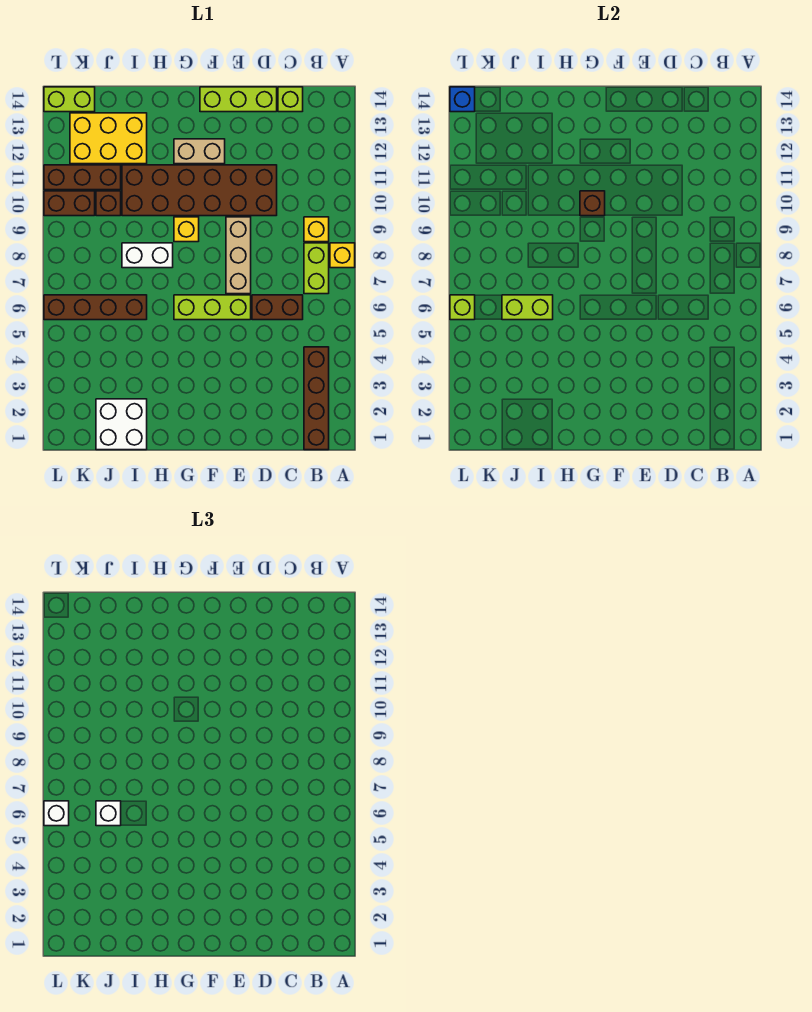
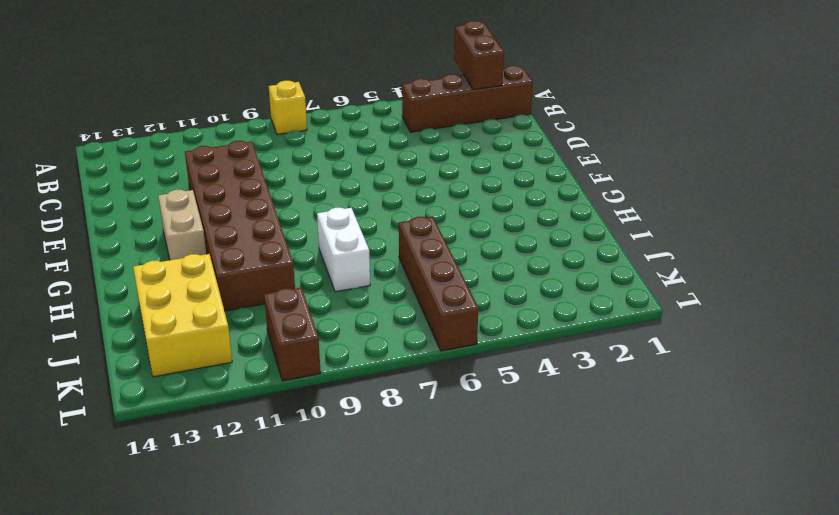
brown brick A2:B2 level 2 -> brown brick C6:D6 level 1
none -> lime brick B7:B8 level 1
none -> yellow brick B9 level 1
none -> lime brick C14 level 1

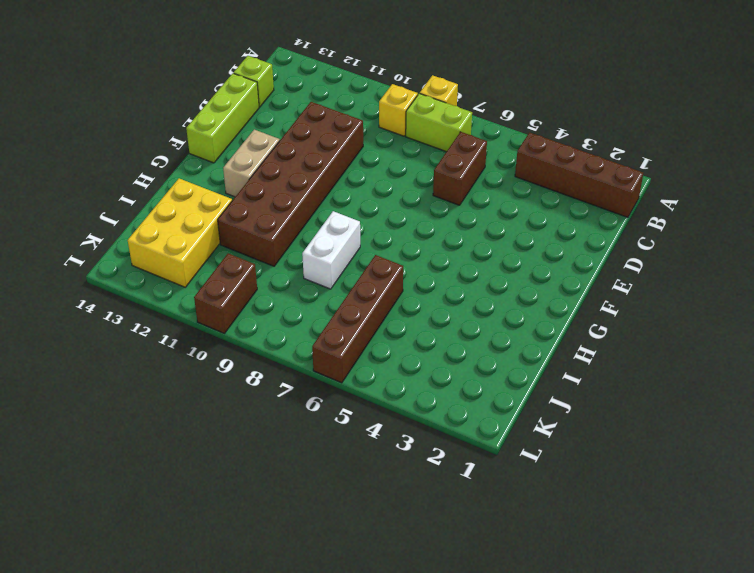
none -> lime brick E6:G6 level 1
none -> tan brick E7:E9 level 1
none -> yellow brick G9 level 1

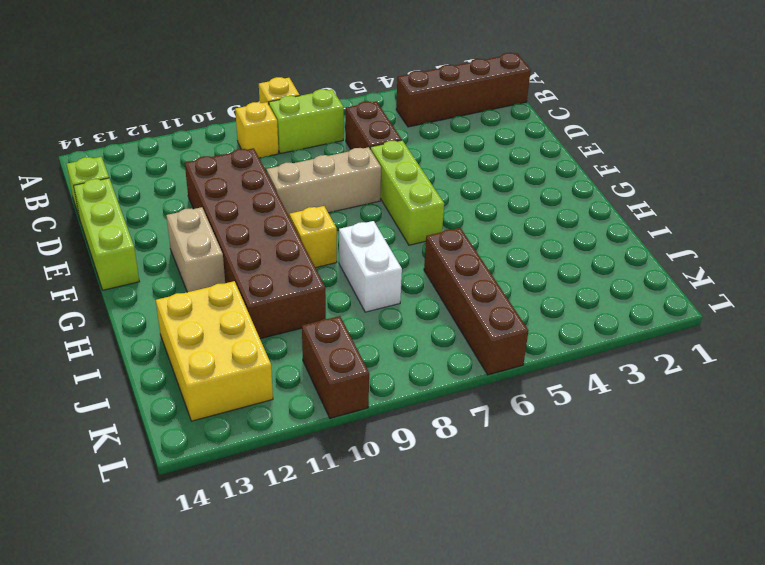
none -> white brick I1:J2 level 1
none -> brown brick J10 level 1
none -> brown brick J11:L11 level 1

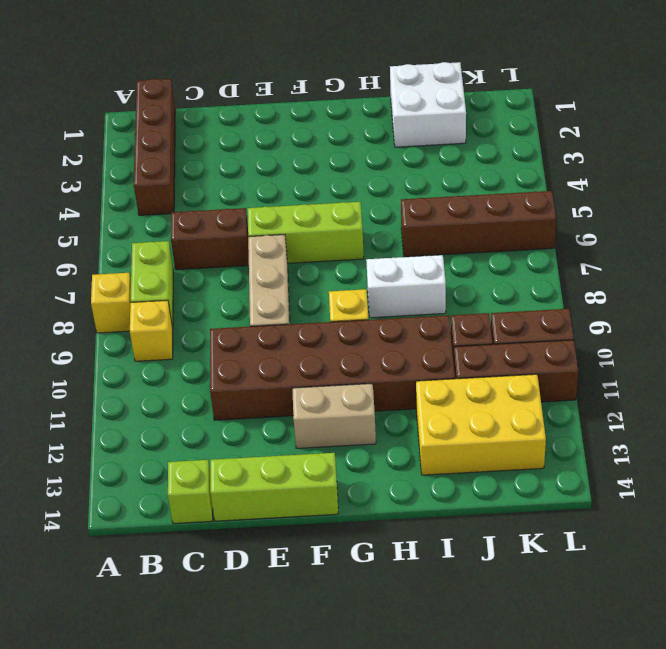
none -> lime brick K14:L14 level 1
none -> brown brick G10 level 2
none -> lime brick I6:J6 level 2

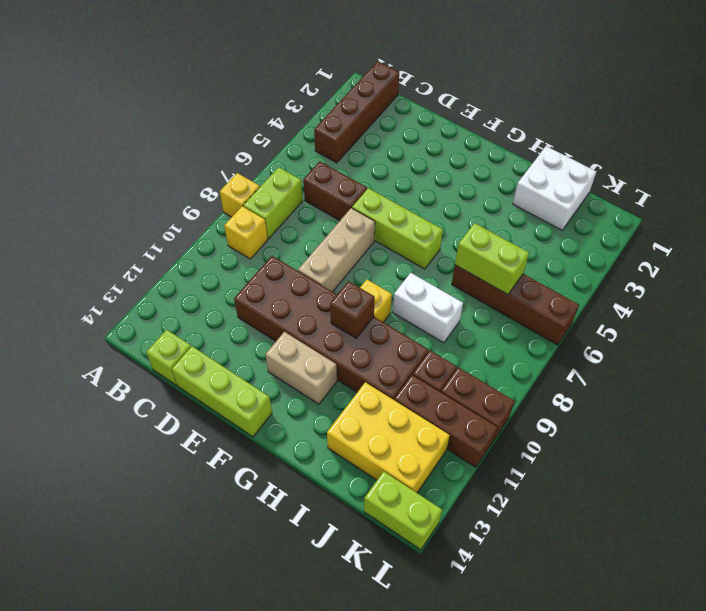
none -> lime brick L6 level 2
none -> blue brick L14 level 2
none -> white brick J6 level 3

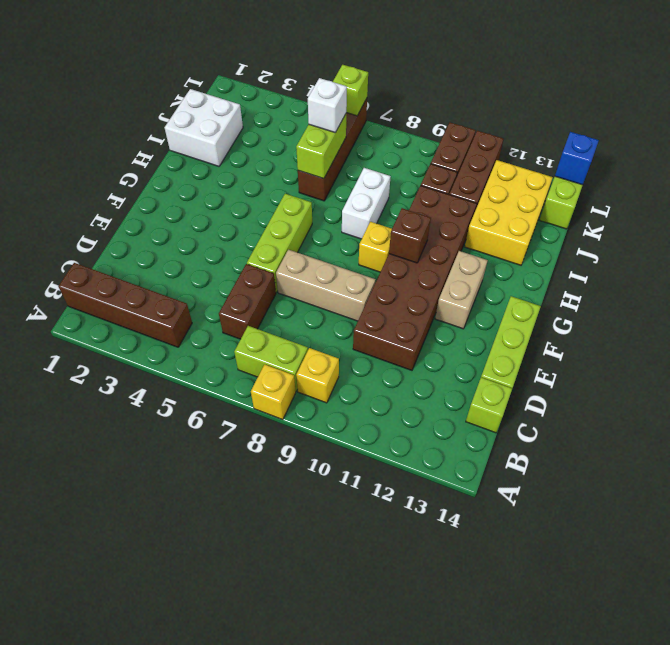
none -> white brick L6 level 3

